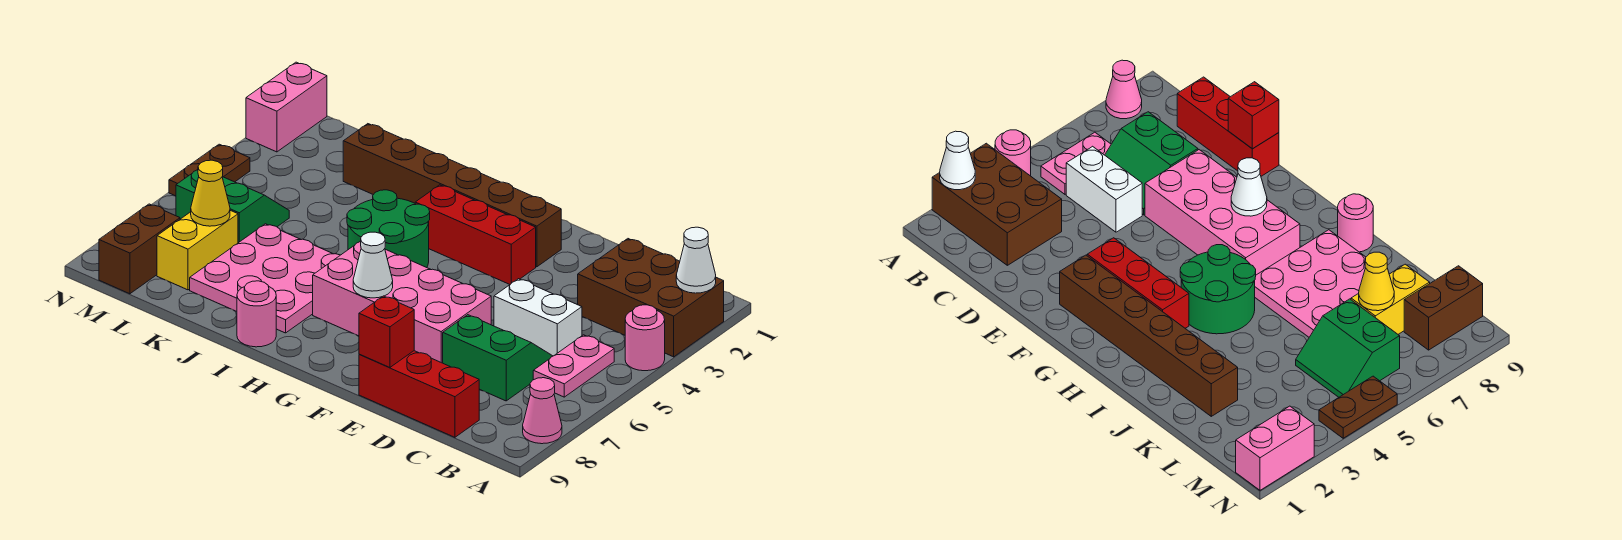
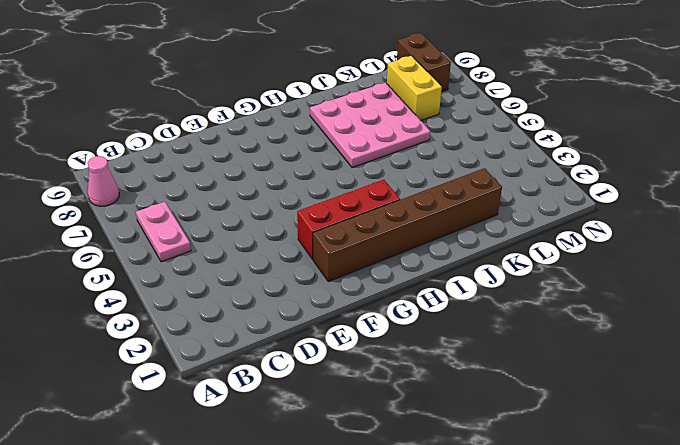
none -> brown brick A2:C3 level 1
none -> pink round brick A4 level 1
none -> white brick C5:D5 level 1

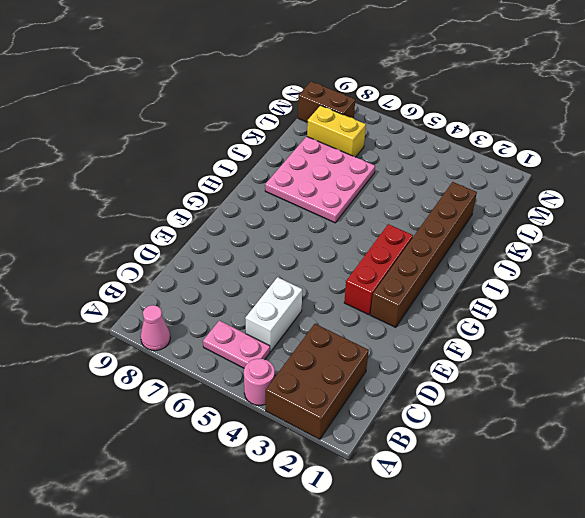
none -> green slope C6:D7 level 1 top 7
none -> red brick C9:E9 level 1
none -> pink brick E6:H7 level 1

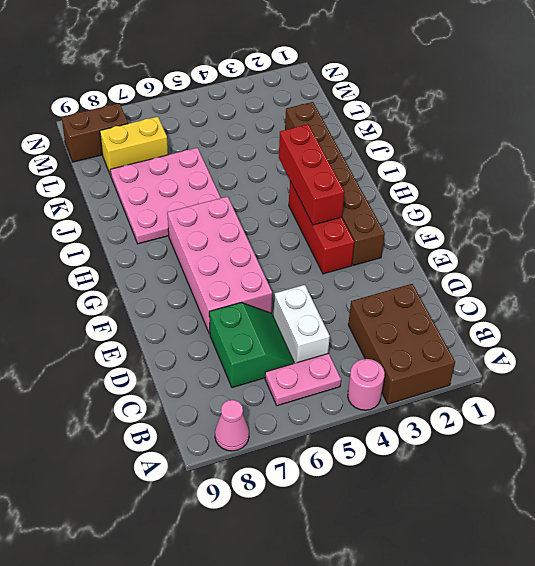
red brick G3:I3 level 2 -> red brick C9:E9 level 1
none -> green round brick H4:I5 level 1
none -> pink round brick I9 level 1
none -> green slope L5:M6 level 1 top 6

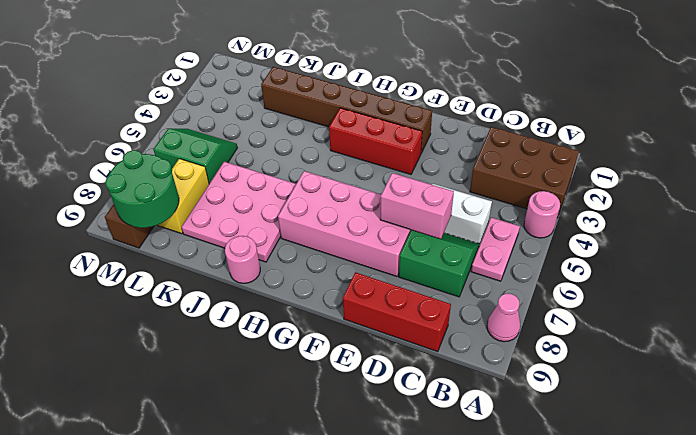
pink brick D6:E6 level 2 -> pink brick N1:N2 level 1
green round brick L8:M9 level 2 -> green round brick H4:I5 level 1
none -> brown plate N4:N5 level 1
none -> white cone A2 level 2
none -> red brick E9 level 2

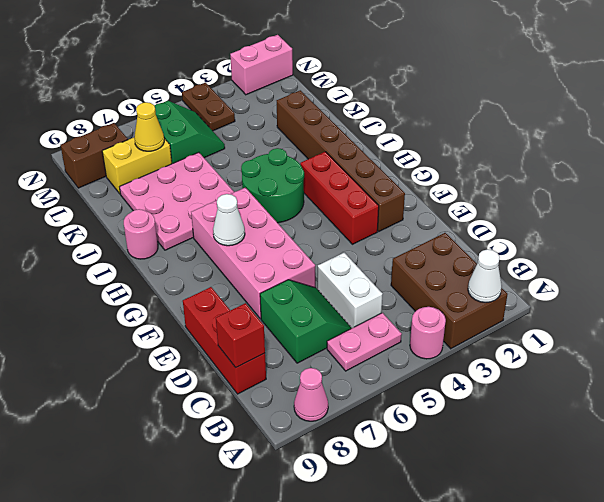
red brick C9 level 2 -> red brick E9 level 2
brown plate M4:N4 level 1 -> brown plate N4:N5 level 1

